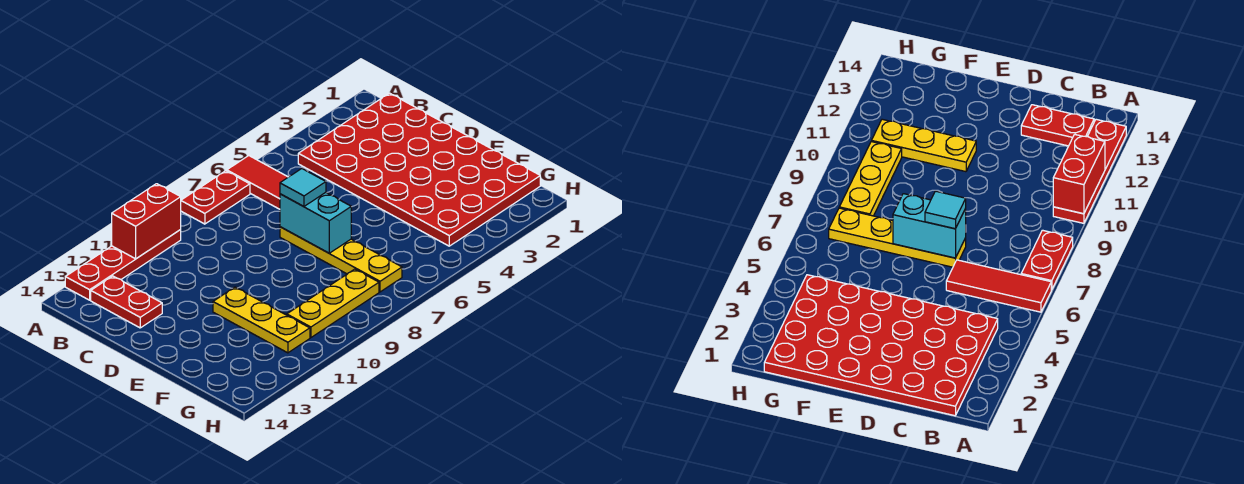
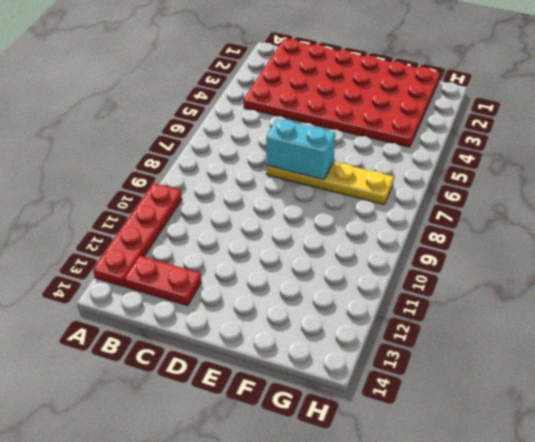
none -> red tile A6:C6 level 1
none -> red plate A7:A8 level 1

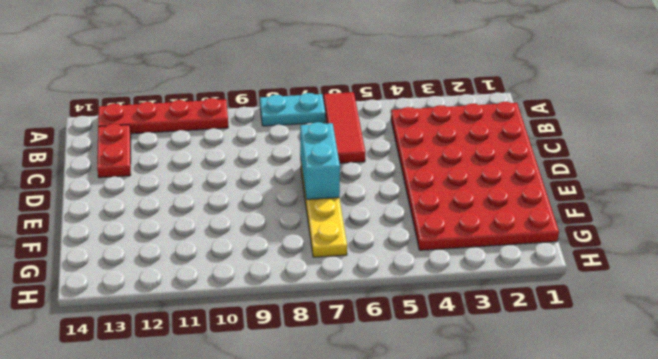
cyan plate A7:A8 level 1 -> red plate A7:A8 level 1
none -> yellow plate E11:G11 level 1
none -> yellow plate G8:G10 level 1

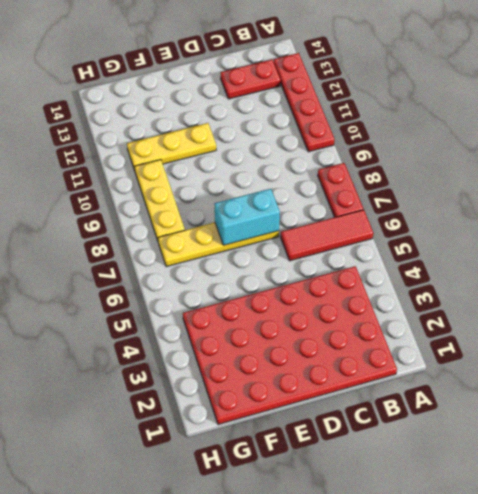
none -> red brick A10:A11 level 2
none -> cyan tile D7 level 3

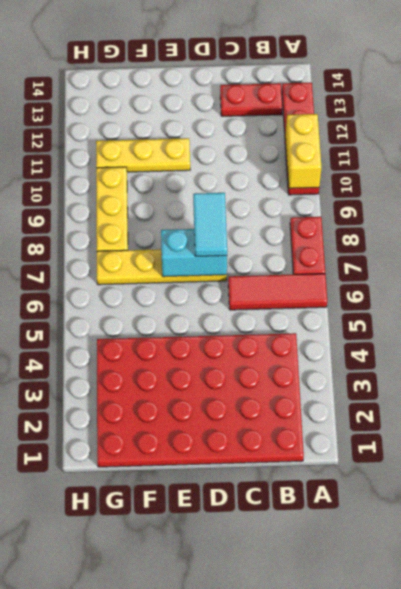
yellow brick A10:A11 level 2 -> red brick A10:A11 level 2
cyan tile D7:D8 level 3 -> cyan tile D7 level 3

